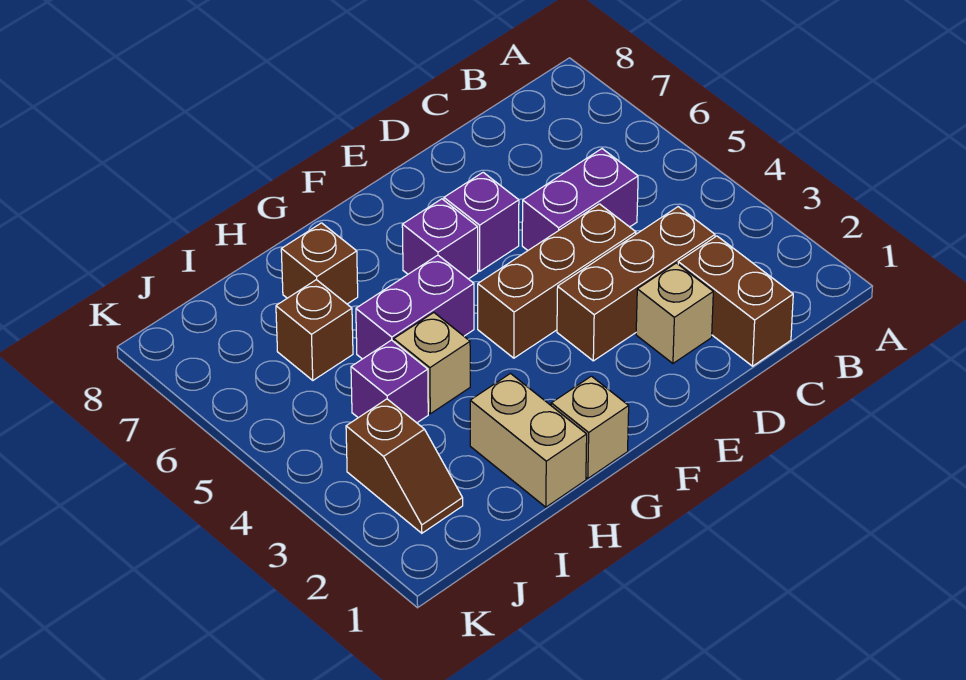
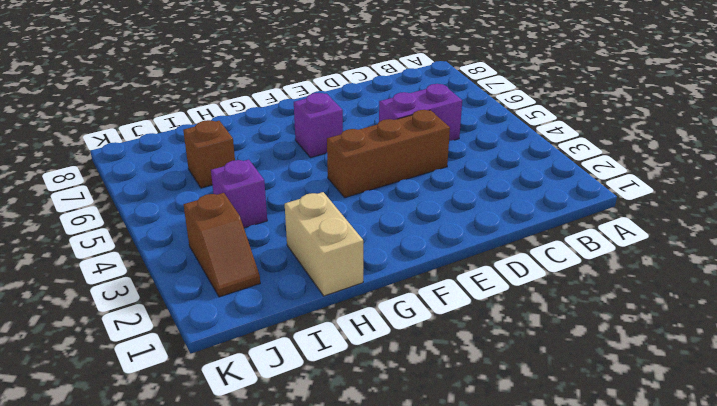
none -> brown brick C1:C2 level 1
none -> brown brick C3:E3 level 1
none -> tan brick D2 level 1

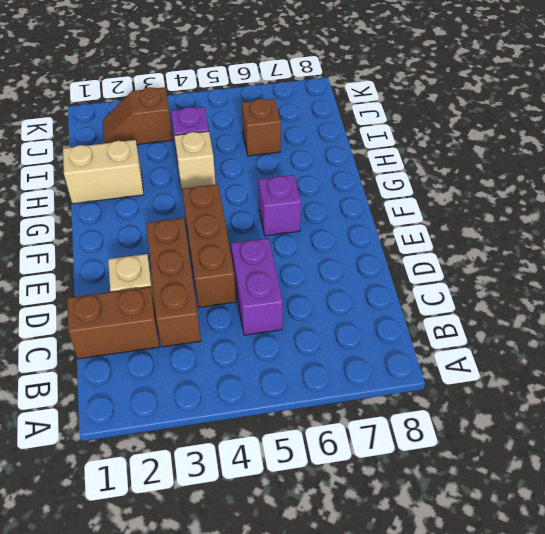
none -> purple brick E6 level 1
none -> tan brick G1 level 1
none -> purple brick G5:H5 level 1

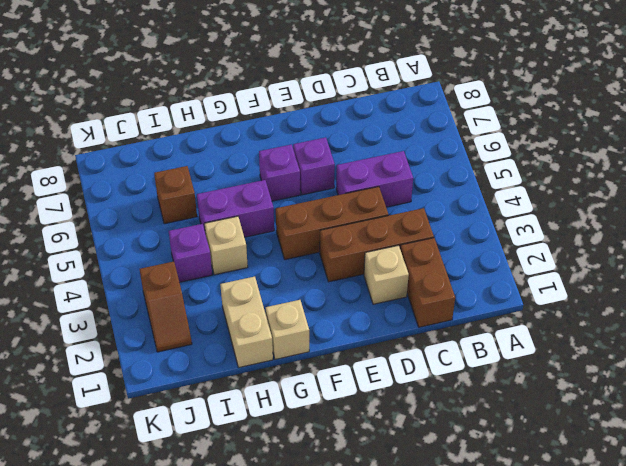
none -> brown brick H7 level 1

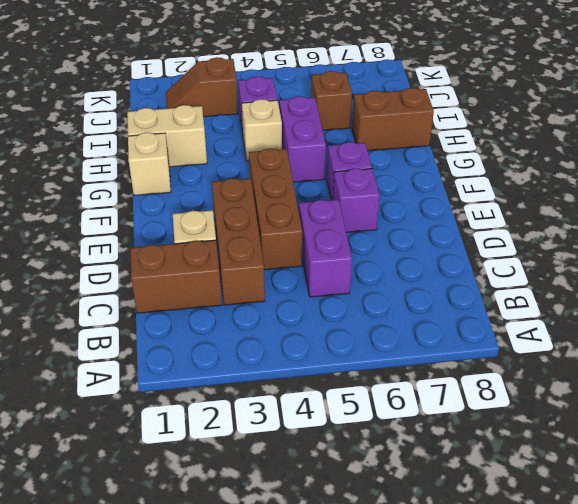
brown brick H7:H8 level 1 -> brown brick H7 level 1

